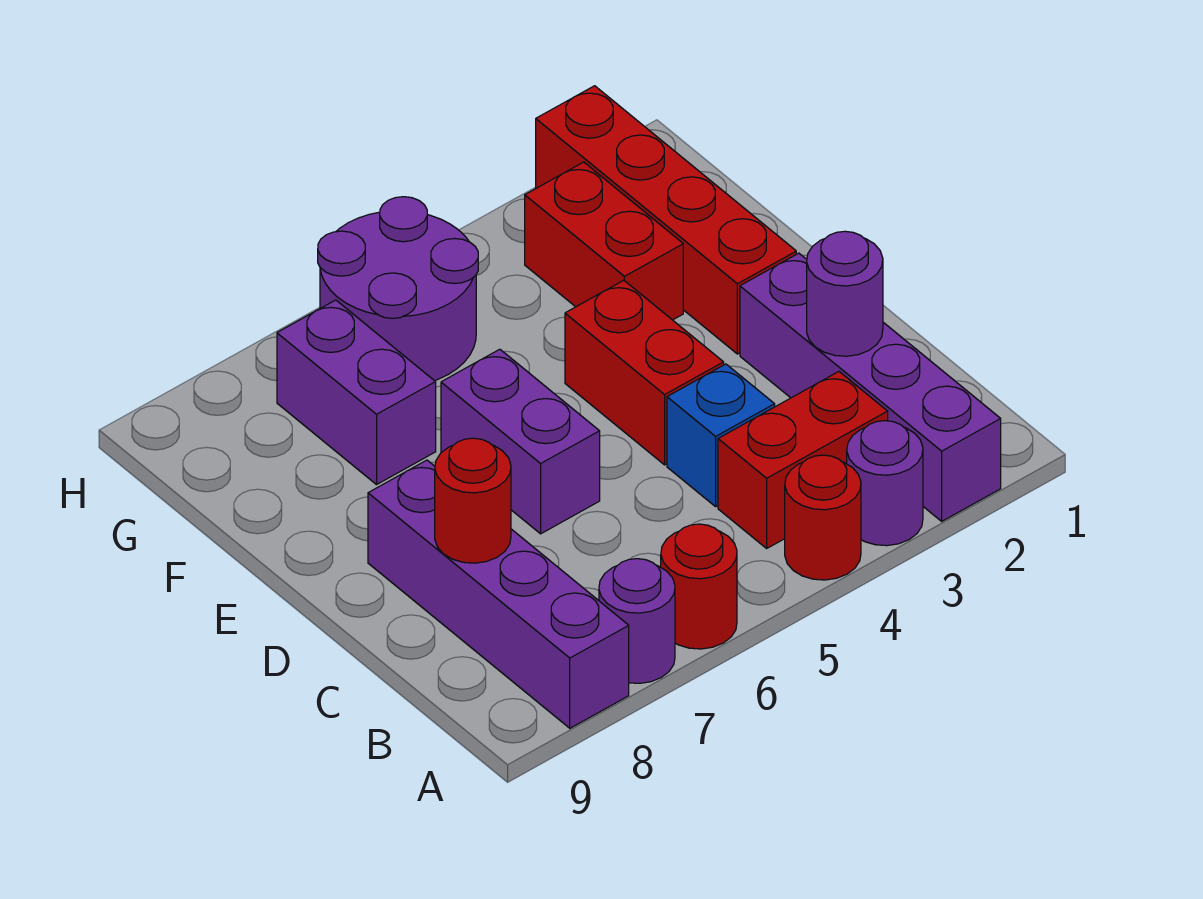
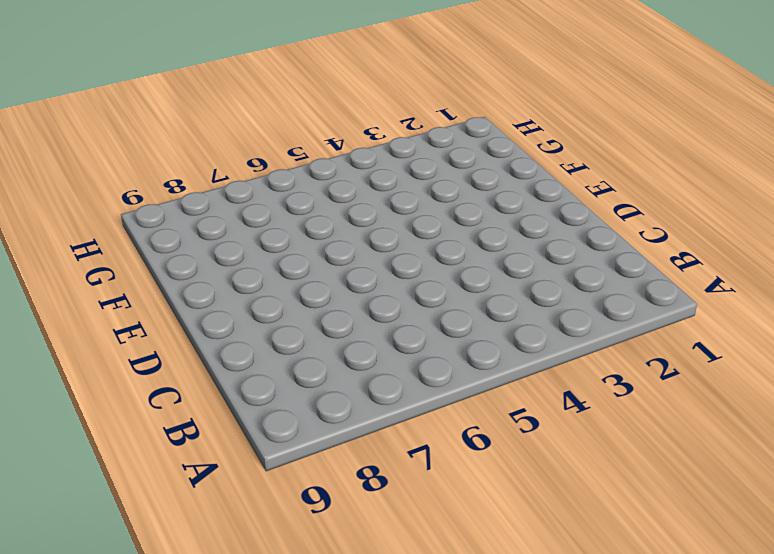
none -> purple brick A2:D2 level 1
none -> purple round brick A3 level 1
none -> red round brick A4 level 1

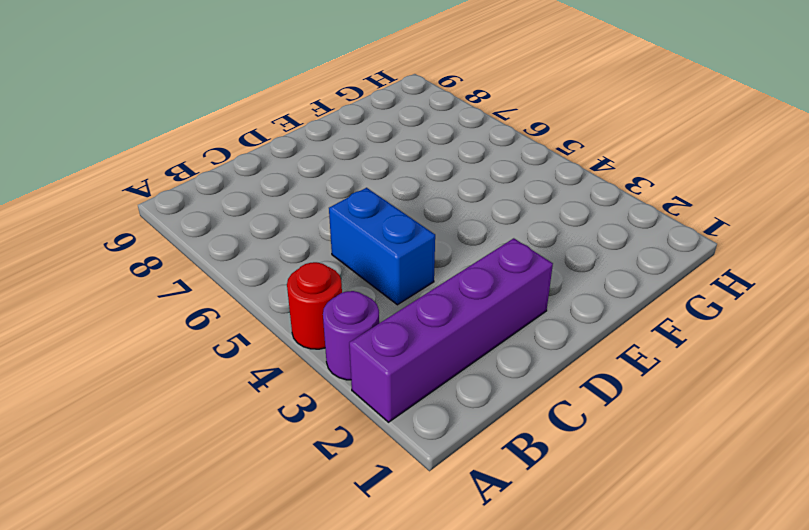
blue brick C4:C5 level 1 -> blue brick C4 level 1
none -> red round brick A6 level 1
none -> purple round brick A7 level 1
none -> purple brick A8:D8 level 1

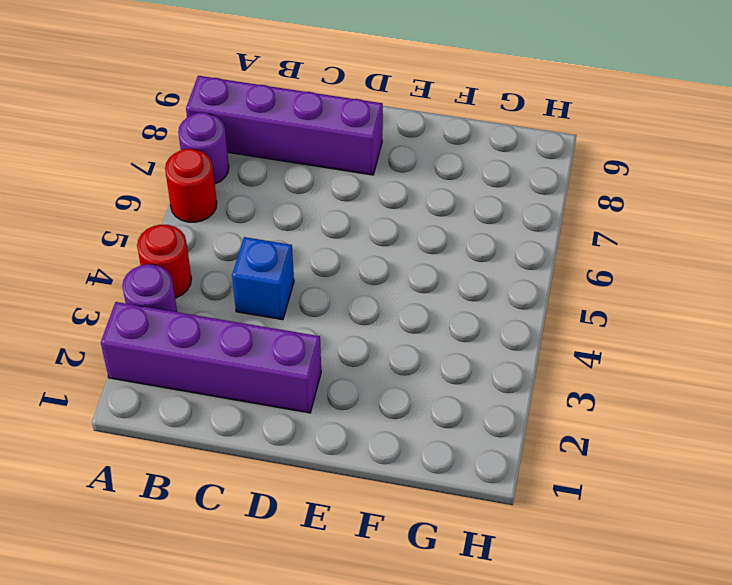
none -> red brick B3:B4 level 1
none -> red brick D4:E4 level 1
none -> purple brick D6:E6 level 1

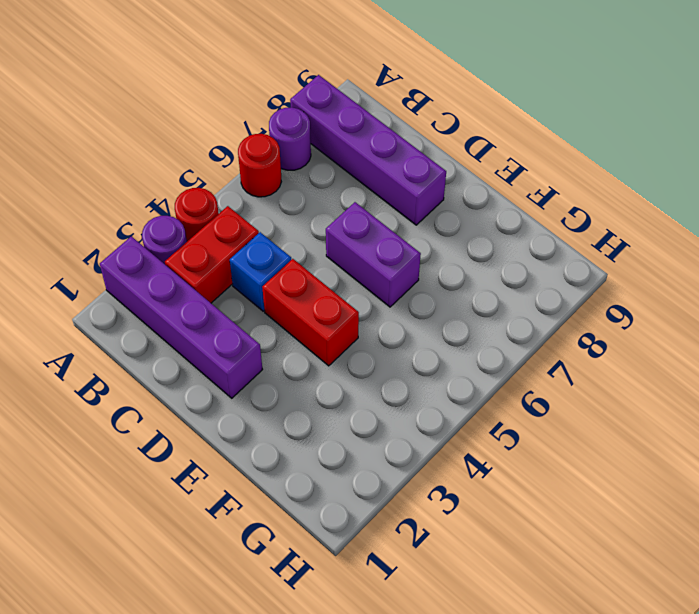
none -> red brick E2:H2 level 1
none -> red brick F3:G3 level 1
none -> purple brick F7:G7 level 1

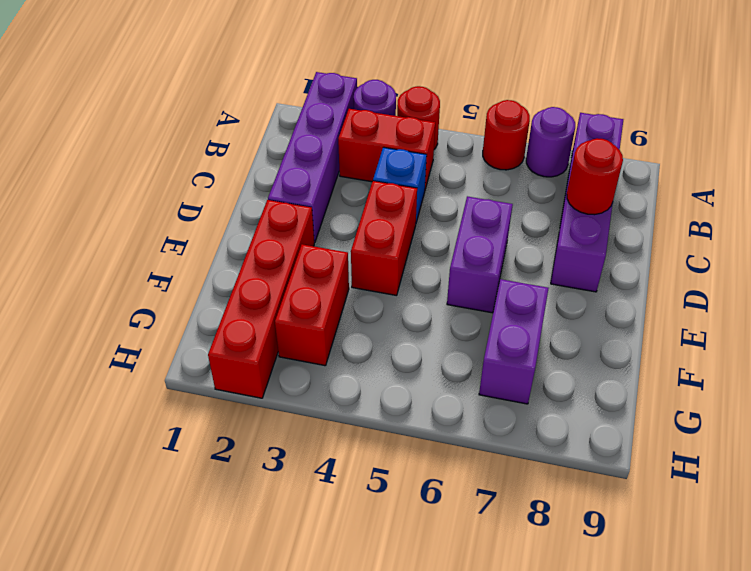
none -> purple round brick G5:H6 level 1
none -> purple round brick C2 level 2

